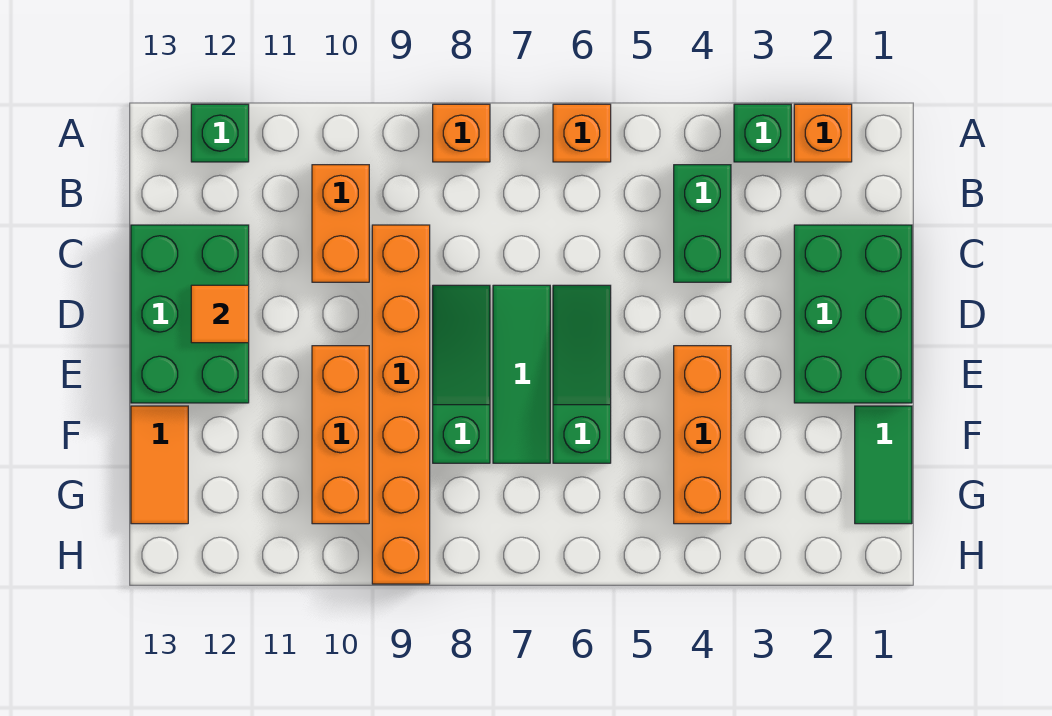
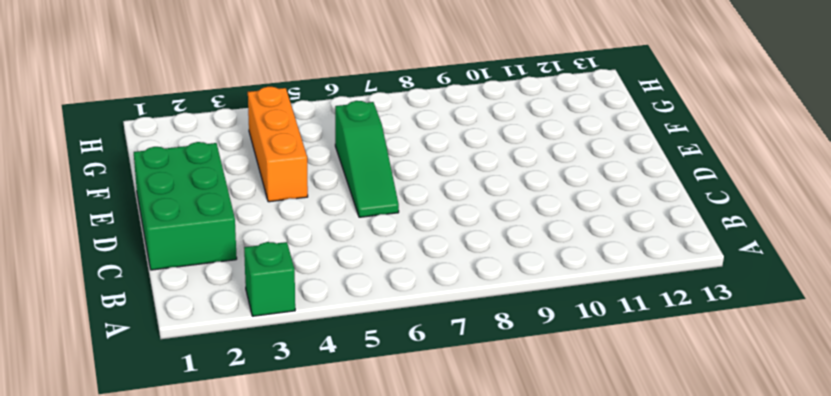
none -> orange brick A2 level 1
none -> orange brick A6 level 1
none -> orange brick A8 level 1

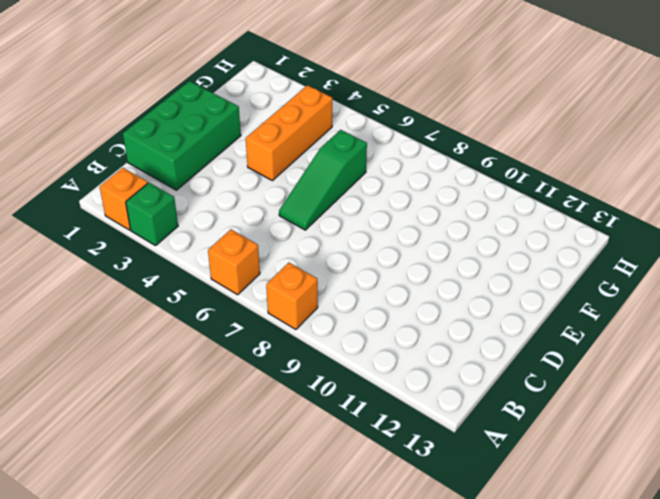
none -> green brick A12 level 1
none -> green brick B4:C4 level 1
none -> orange brick B10:C10 level 1

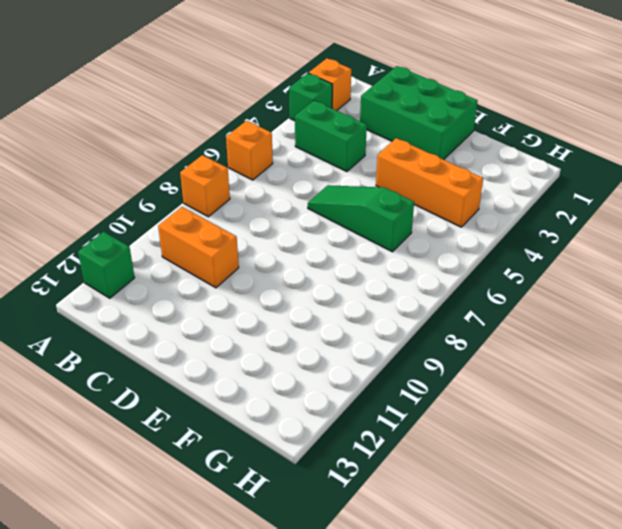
none -> orange brick C9:H9 level 1
none -> green brick C12:E13 level 1
none -> green tile D7:F7 level 1

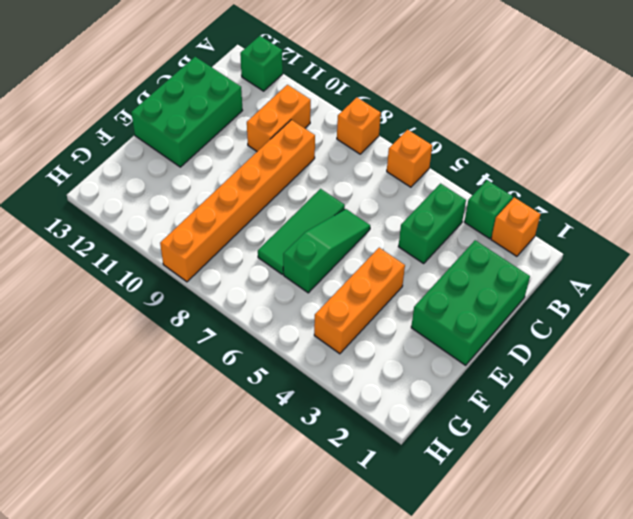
none -> green slope D8:F8 level 1 top F
none -> orange brick E10:G10 level 1
none -> green tile F1:G1 level 1

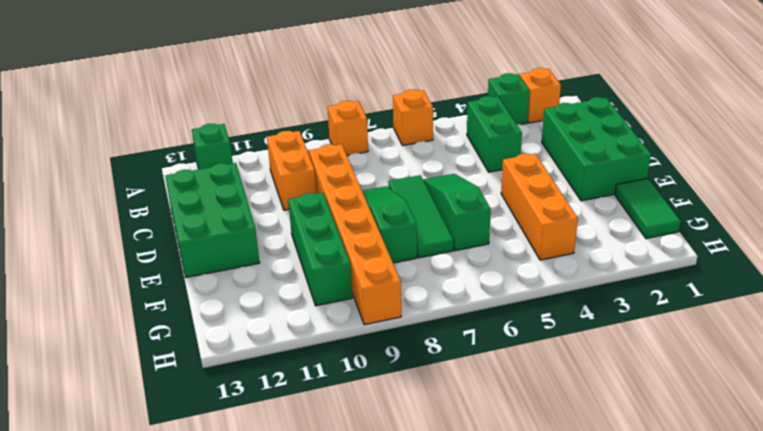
green brick E10:G10 level 1 -> orange brick E10:G10 level 1
none -> orange tile F13:G13 level 1
none -> orange tile D12 level 2

